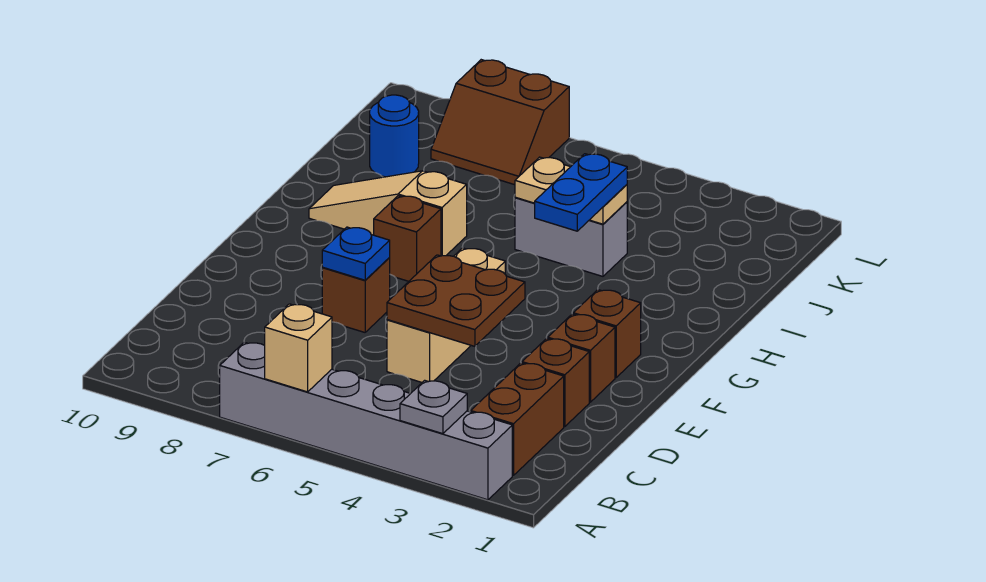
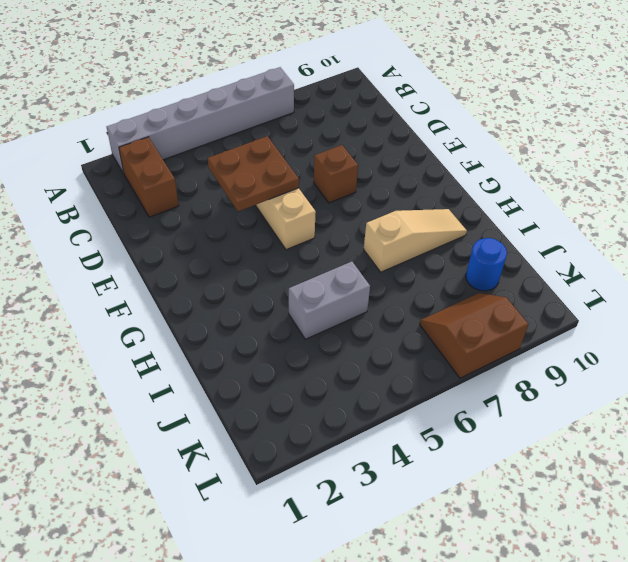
none -> brown brick D2 level 1
none -> brown brick E2 level 1
none -> brown brick F2 level 1

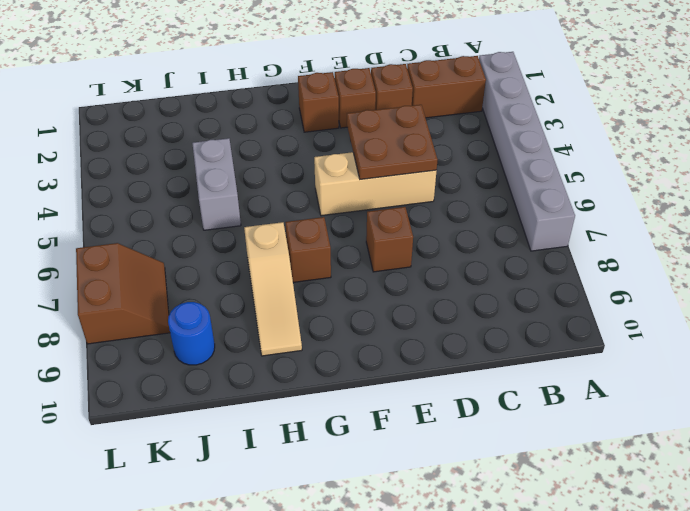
none -> grey plate A3 level 2
none -> tan brick A6 level 2
none -> blue plate E7 level 2

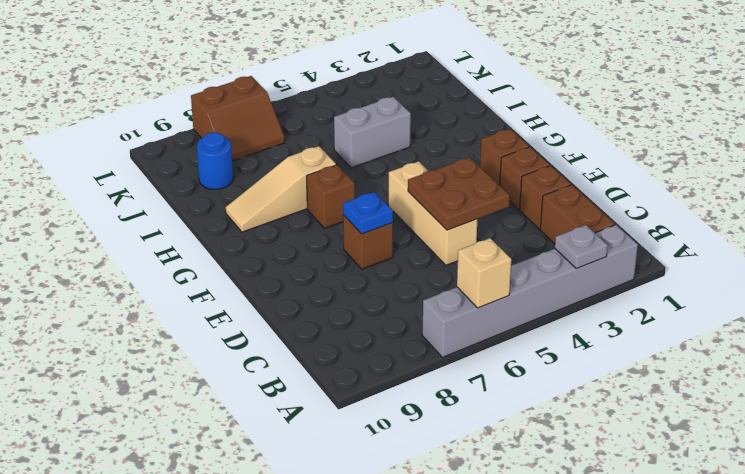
none -> tan plate I4:I5 level 2
none -> blue plate H4:I4 level 3

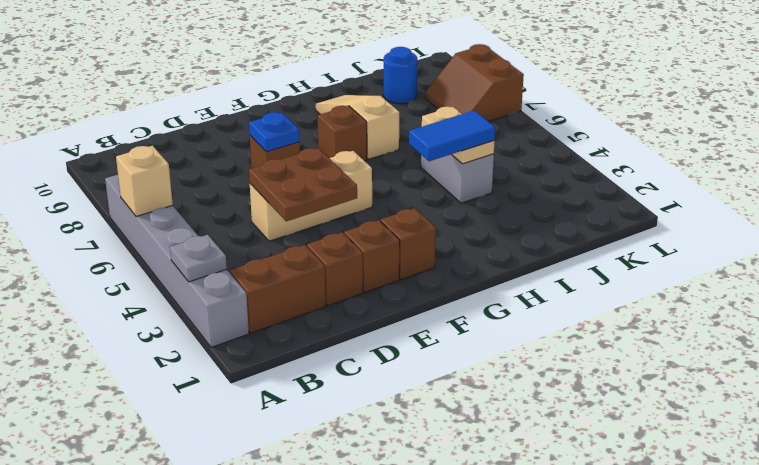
blue tile H4:I4 level 3 -> blue plate H4:I4 level 3

